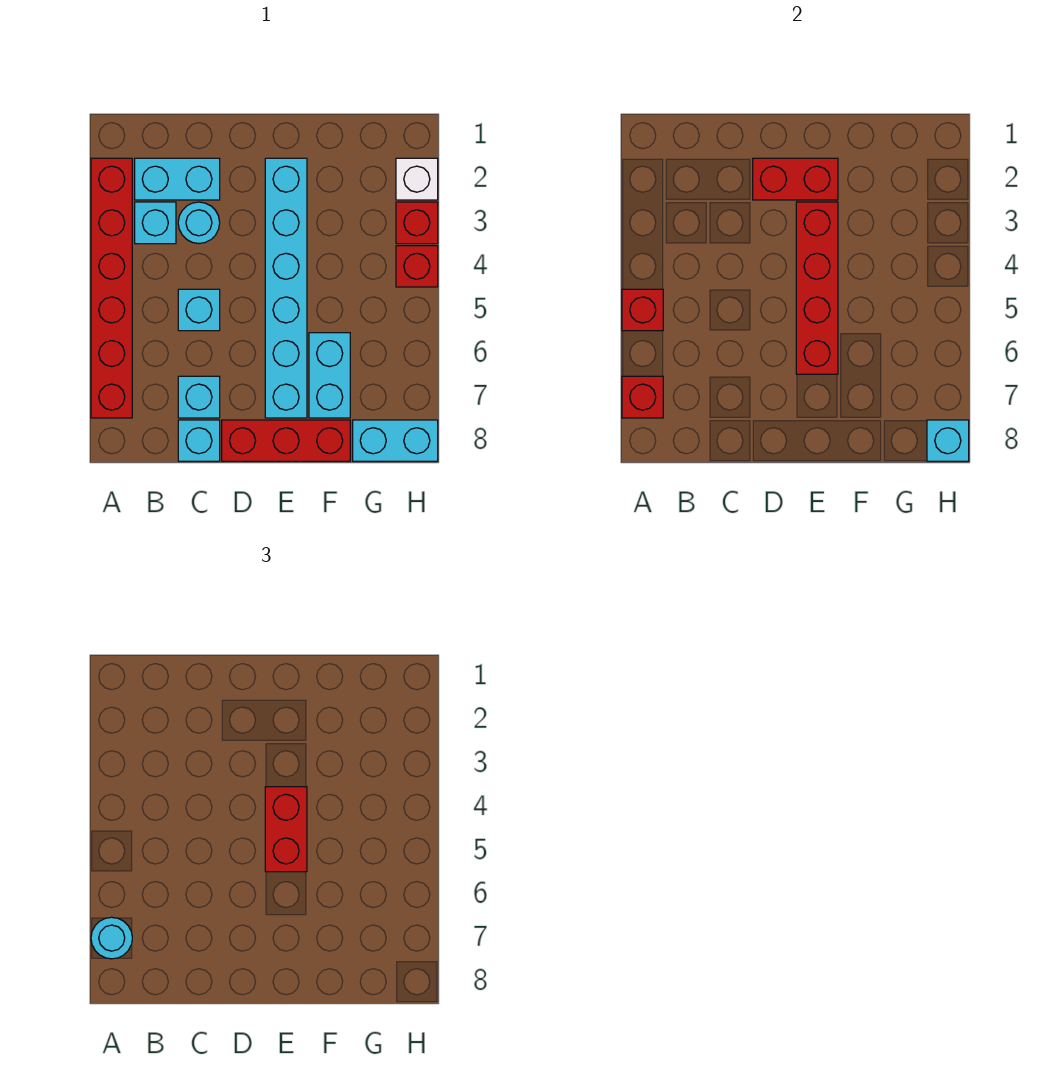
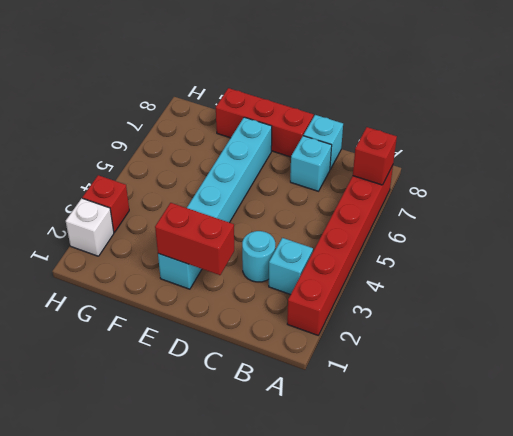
none -> cyan brick B2:C2 level 1
none -> cyan brick C5 level 1
none -> cyan brick F6:F7 level 1

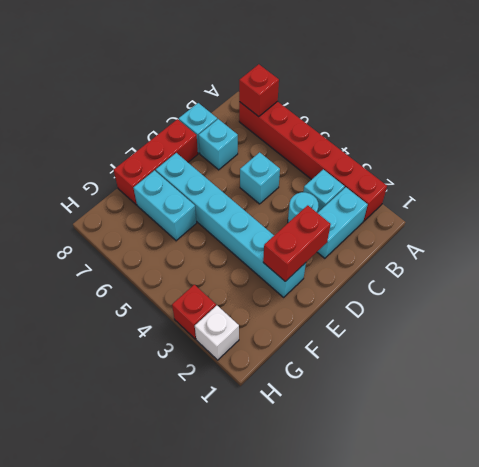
none -> cyan brick G8:H8 level 1
none -> red brick H4 level 1
none -> red brick A5 level 2

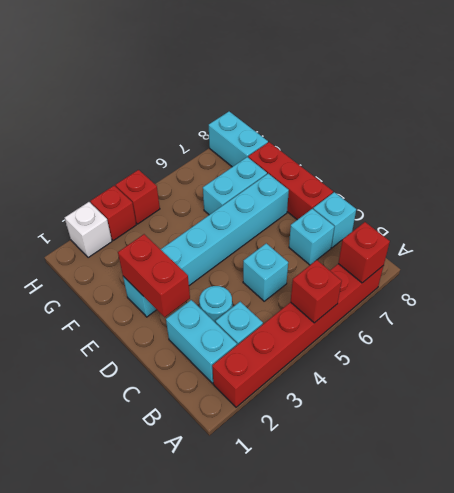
none -> red brick E3:E6 level 2
none -> cyan brick H8 level 2
none -> cyan round brick A7 level 3

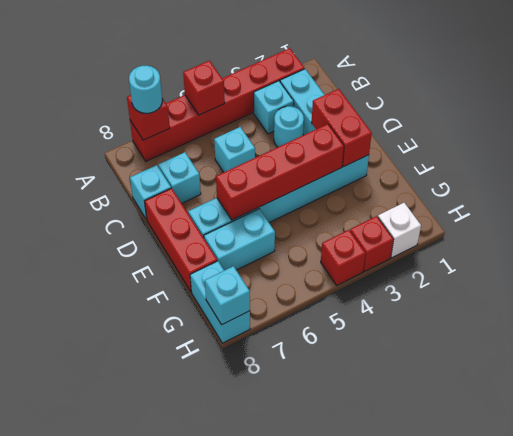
none -> red brick E4:E5 level 3

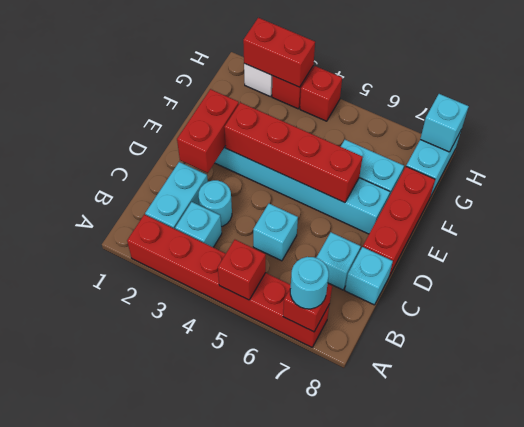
red brick H2:H3 level 2 -> red brick E4:E5 level 3

